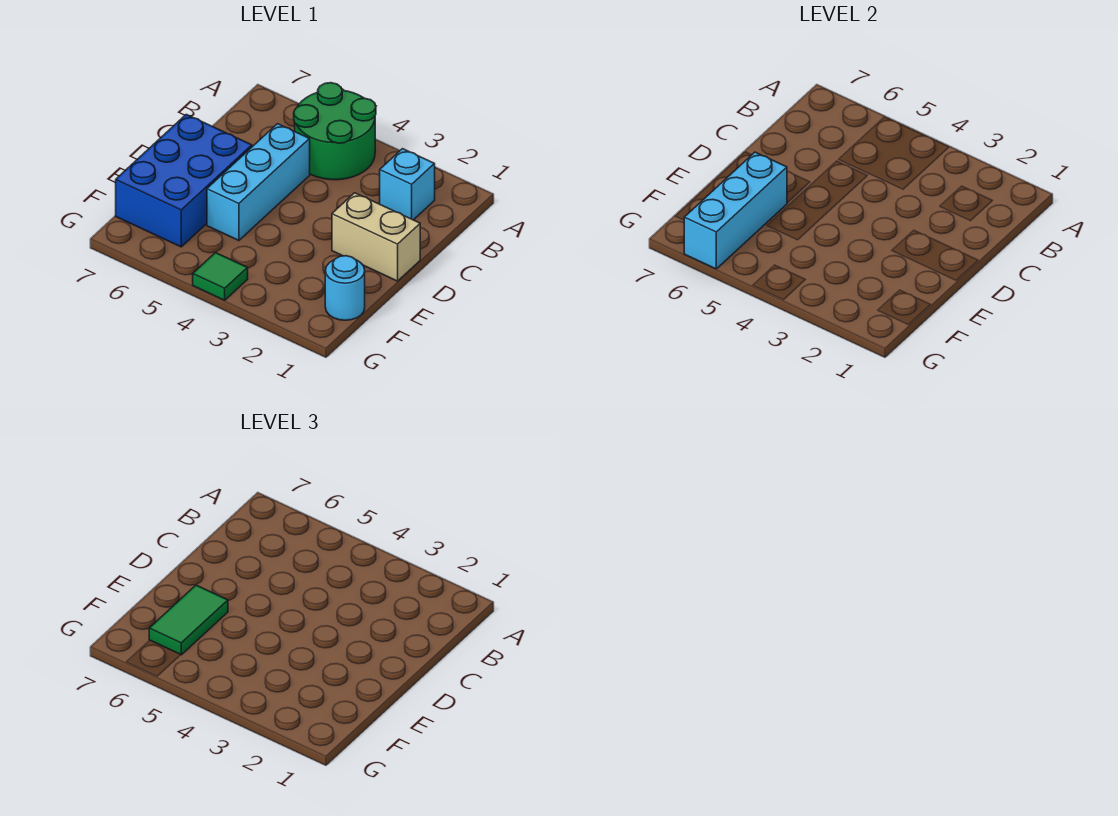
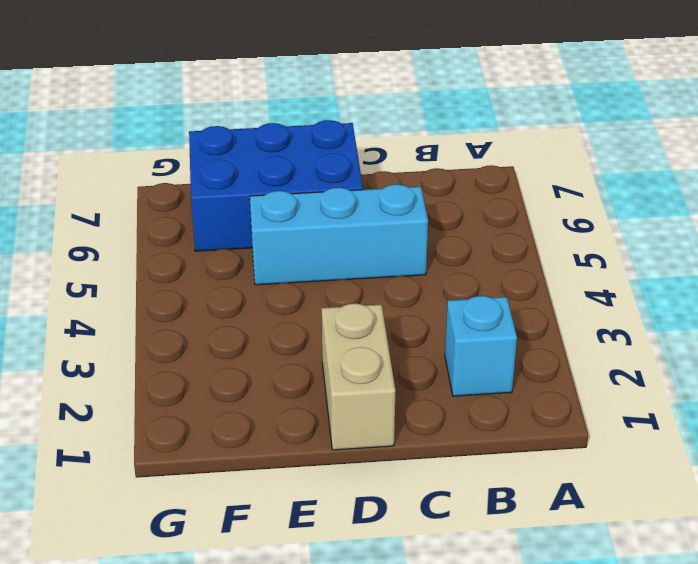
none -> green round brick A4:B5 level 1
none -> cyan round brick F1 level 1

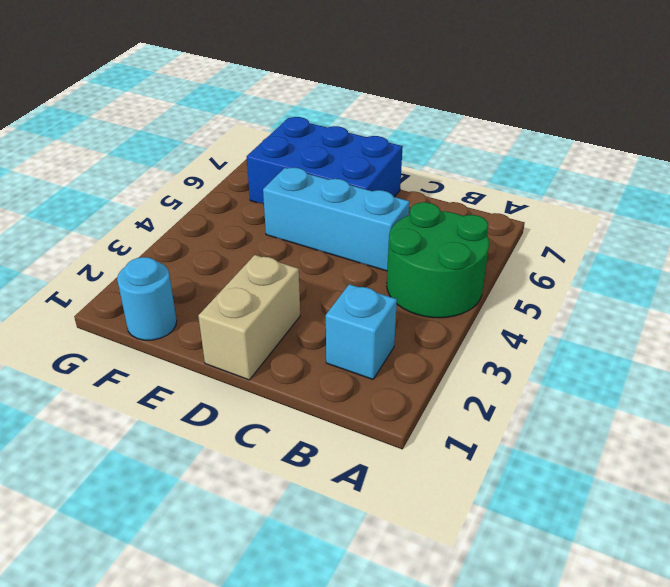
none -> green tile G4 level 1
none -> cyan brick E6:G6 level 2

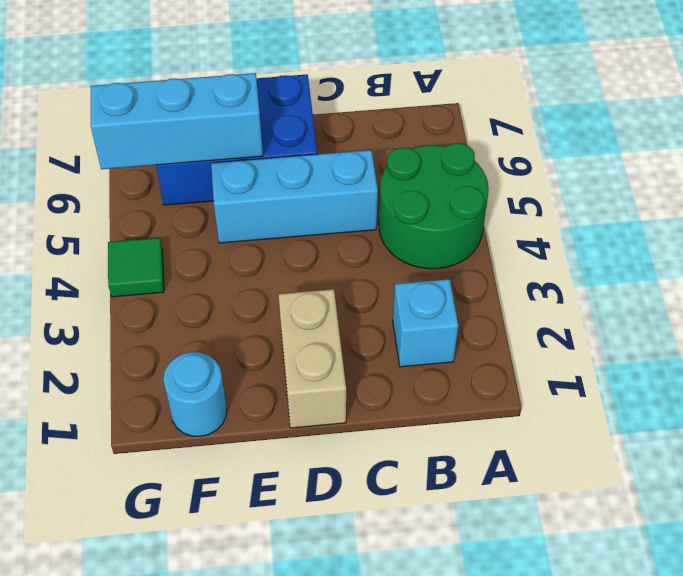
none -> green tile E6:F6 level 3

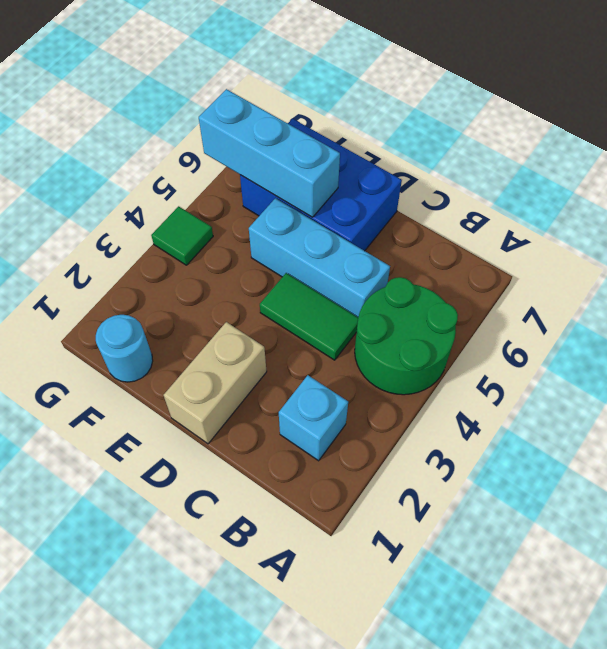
green tile C4:D4 level 1 -> green tile E6:F6 level 3

